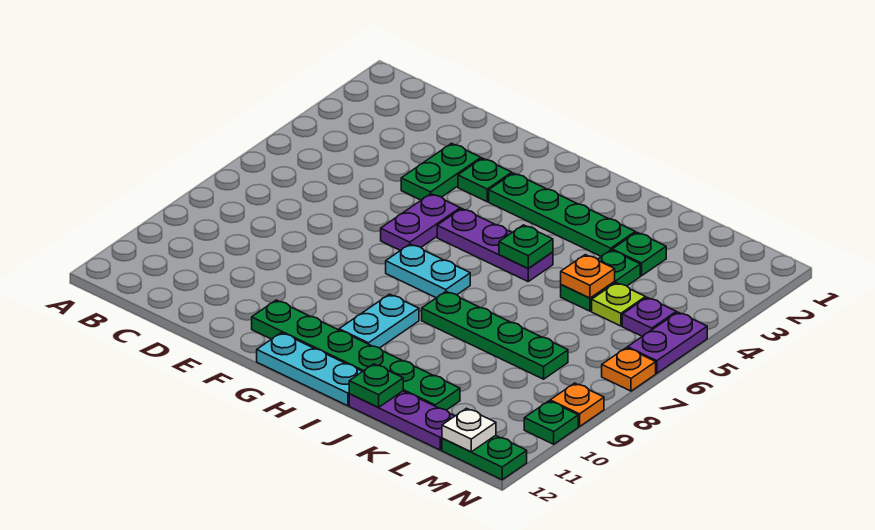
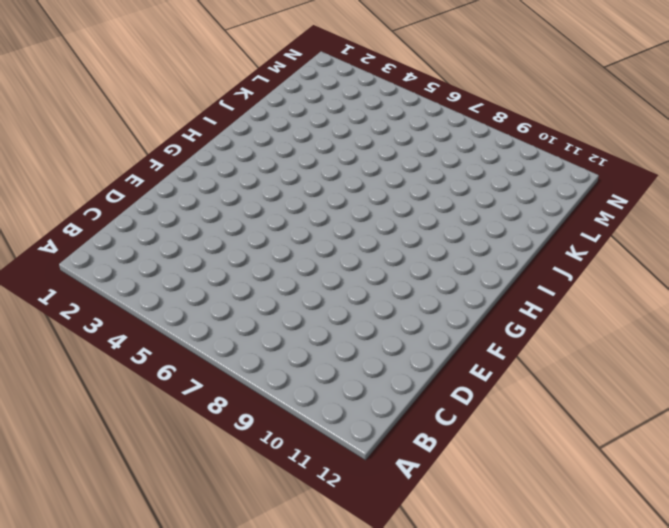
none -> green plate E3:E4 level 1
none -> green plate F3 level 1
none -> purple plate F5:F6 level 1

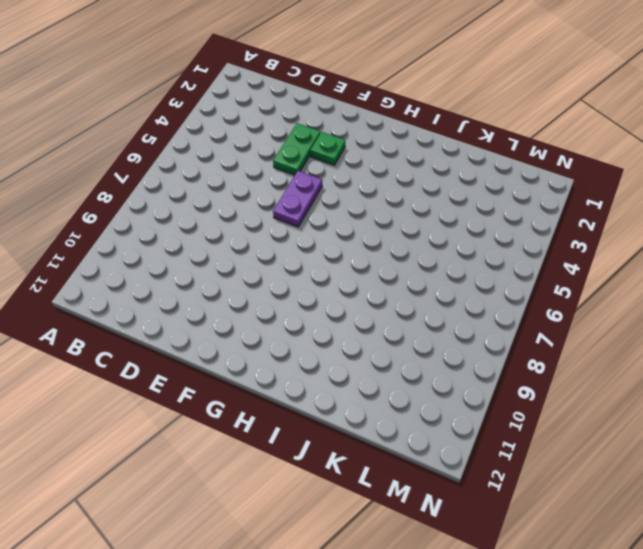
none -> green plate F11:K11 level 1
none -> green plate G3:J3 level 1
none -> purple plate G5:I5 level 1

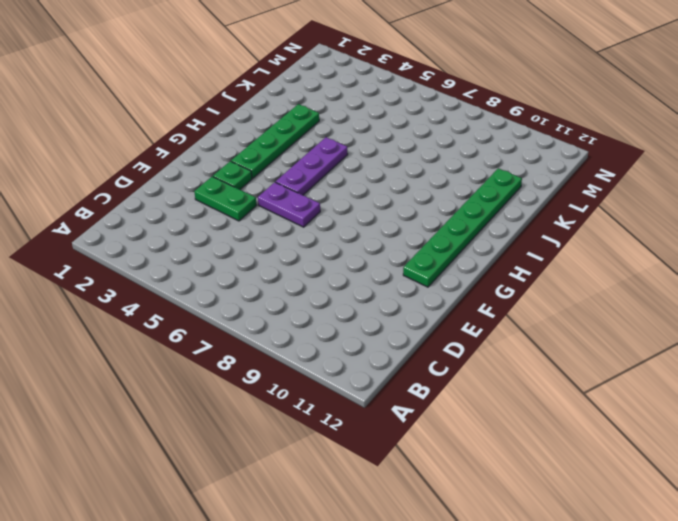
none -> cyan plate G7:H7 level 1
none -> cyan plate G12:I12 level 1
none -> cyan plate H9:H10 level 1

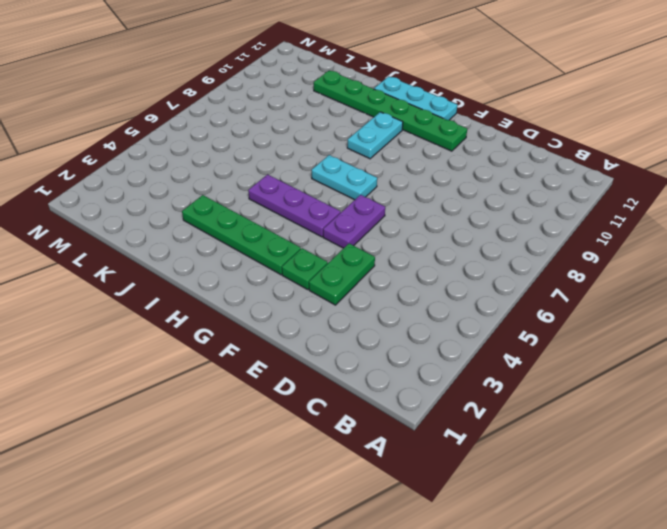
none -> green plate I8:L8 level 1
none -> purple plate J12:L12 level 1
none -> green plate K3 level 1

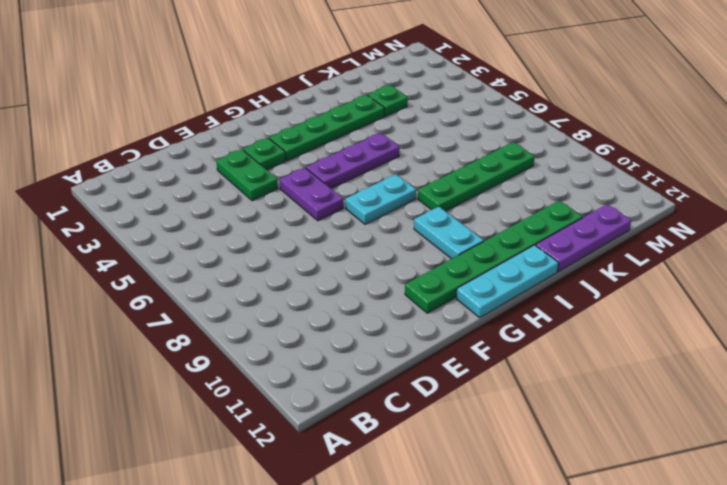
none -> green plate K4:K5 level 1
none -> lime plate L5 level 1
none -> purple plate M5 level 1

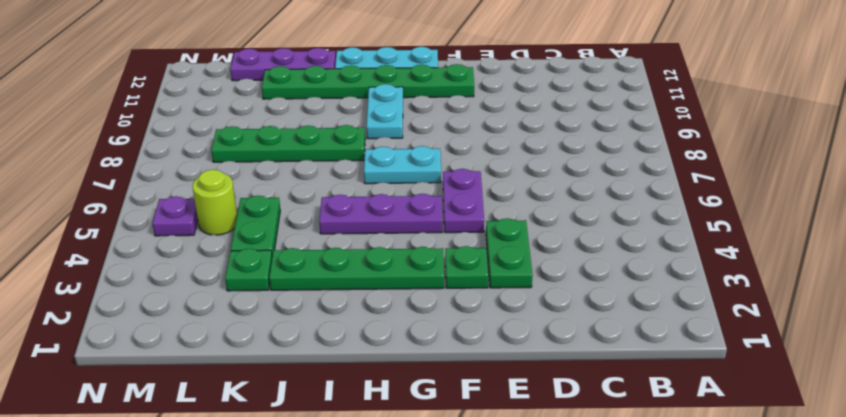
lime round brick L5 level 1 -> lime plate L5 level 1
none -> green plate M12:N12 level 1
none -> purple plate N5:N6 level 1
none -> orange plate N7 level 1

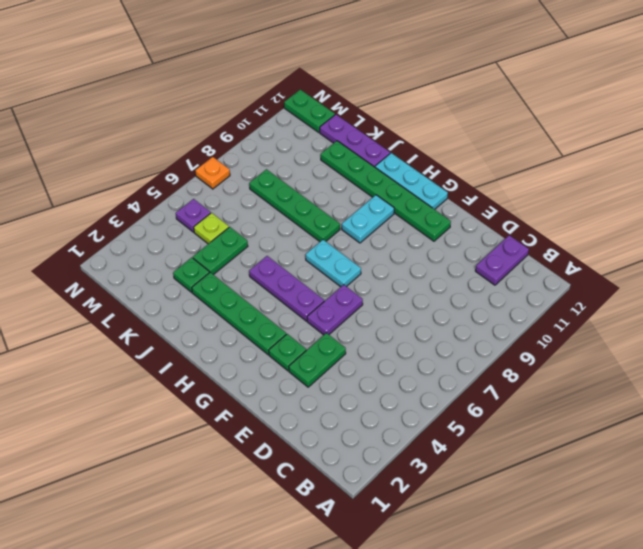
purple plate C11:C12 level 1 -> purple plate N5:N6 level 1
none -> orange plate N9 level 1
none -> green plate N10 level 1
none -> green plate I5 level 2

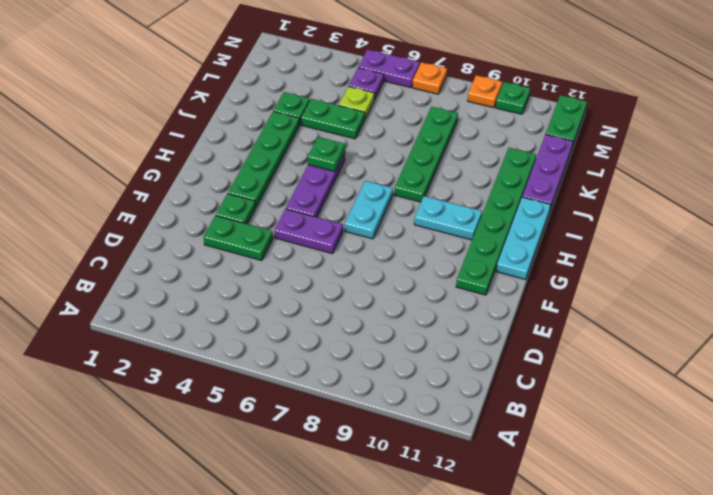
none -> green plate J12 level 2
none -> orange plate K5 level 2
none -> white plate M12 level 2

